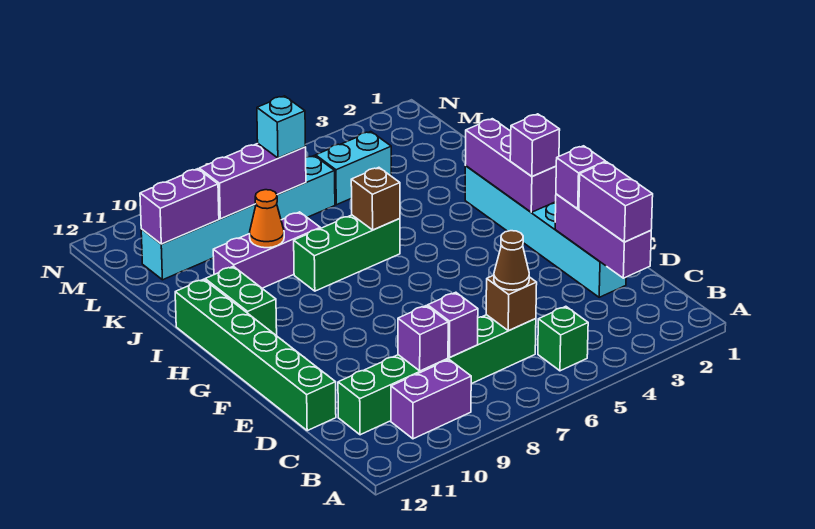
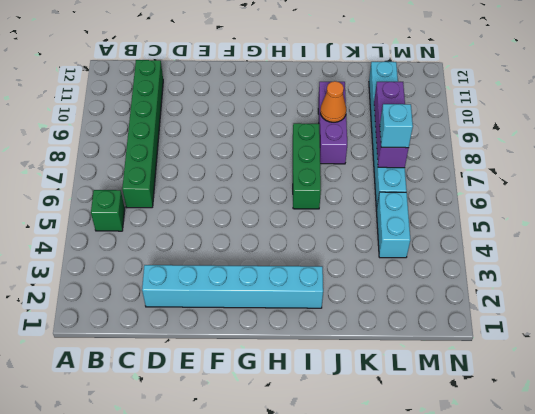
none -> purple brick B9:B10 level 1
none -> green brick D12:I12 level 1
none -> green brick H11:I11 level 1

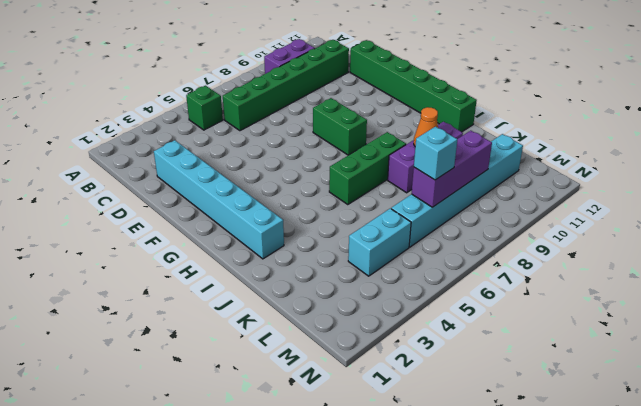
green brick F8:G8 level 1 -> green brick H11:I11 level 1
none -> purple brick C2:E2 level 2
none -> brown brick C6 level 2
none -> purple brick C8 level 2

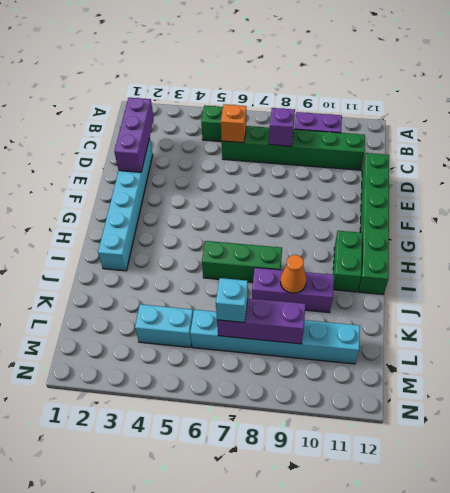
orange brick C6 level 2 -> brown brick C6 level 2
none -> purple brick C9 level 2
none -> purple brick G2:I2 level 2
none -> brown brick I6 level 2

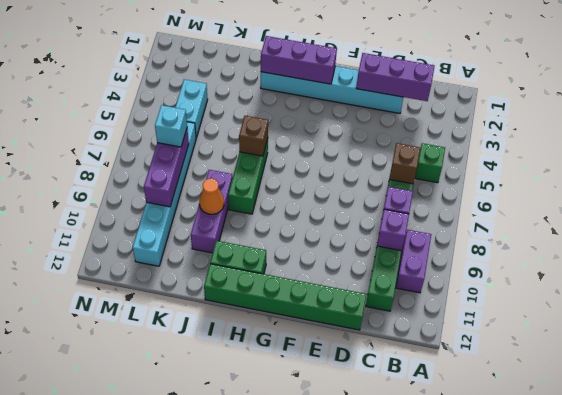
none -> purple brick L10:L11 level 2
none -> purple brick C2:D2 level 3
none -> brown cone C6 level 3

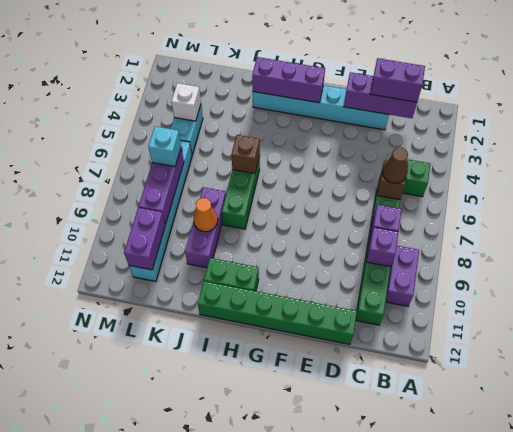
white brick L4 level 2 -> none
none -> purple brick E2 level 3
none -> purple brick G2 level 3

